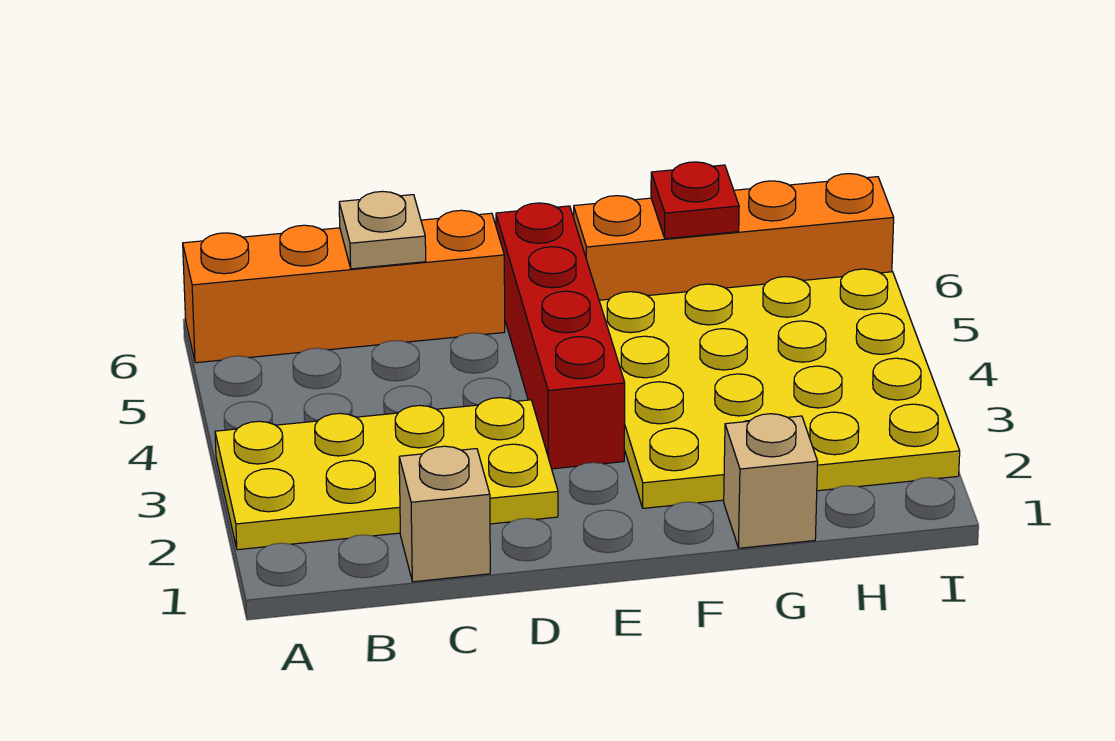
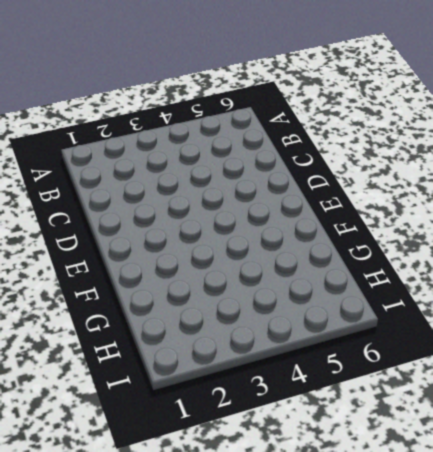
none -> yellow plate A2:D3 level 1
none -> orange brick A6:D6 level 1

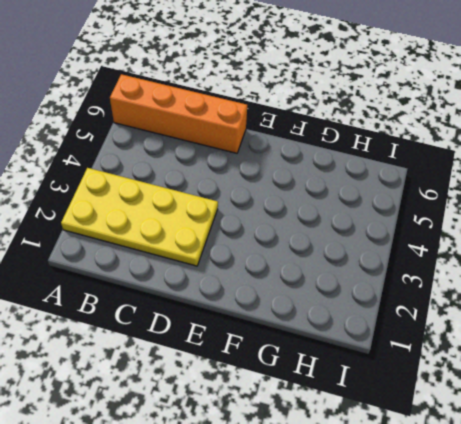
none -> tan brick C1 level 1
none -> red brick E3:E6 level 1

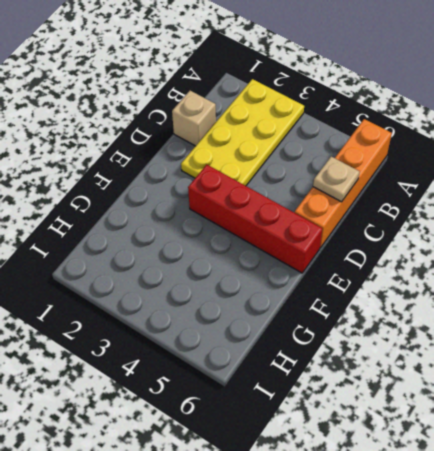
none -> yellow plate F2:I5 level 1
none -> orange brick F6:I6 level 1

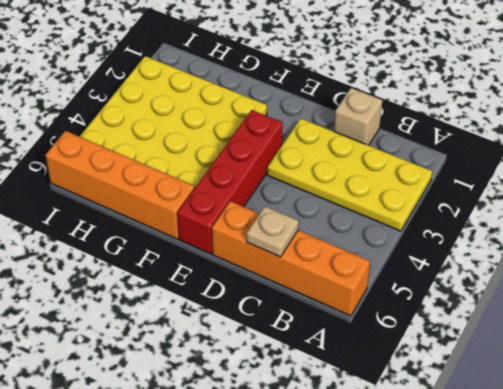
none -> tan brick G1 level 1
none -> red plate G6 level 2

